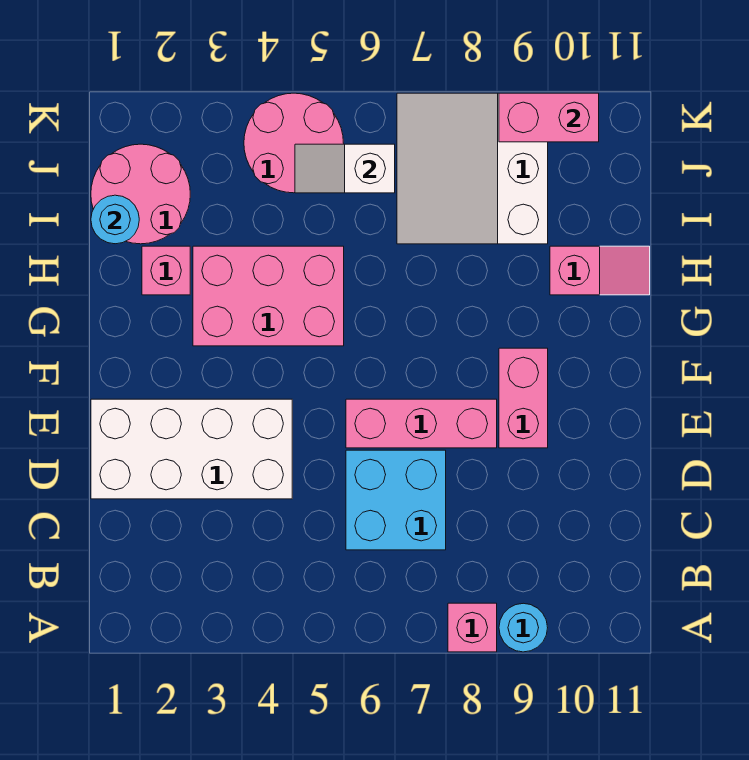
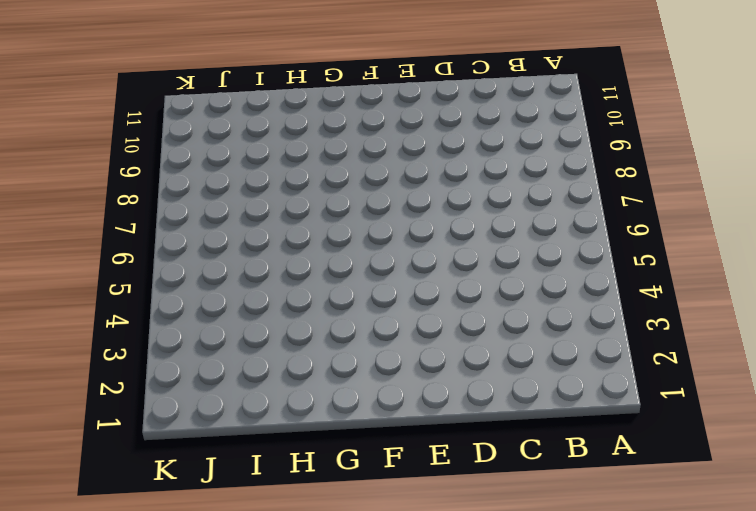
none -> pink brick A8 level 1
none -> cyan round brick A9 level 1
none -> cyan brick C6:D7 level 1

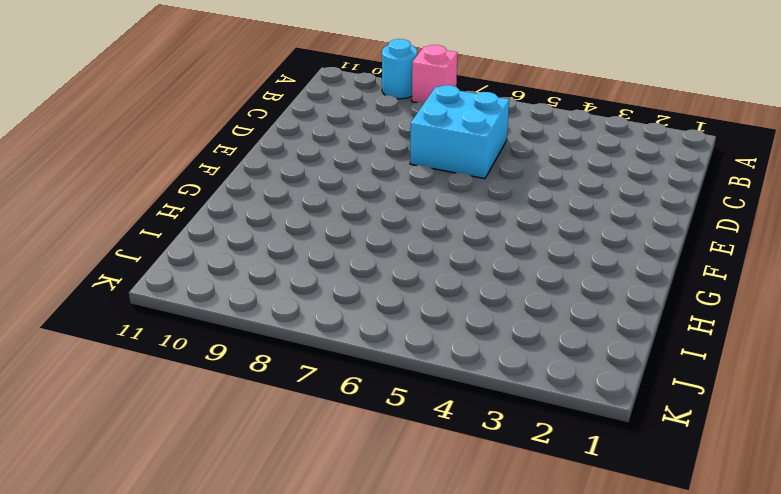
none -> white brick D1:E4 level 1
none -> pink brick E6:E8 level 1
none -> pink brick E9:F9 level 1

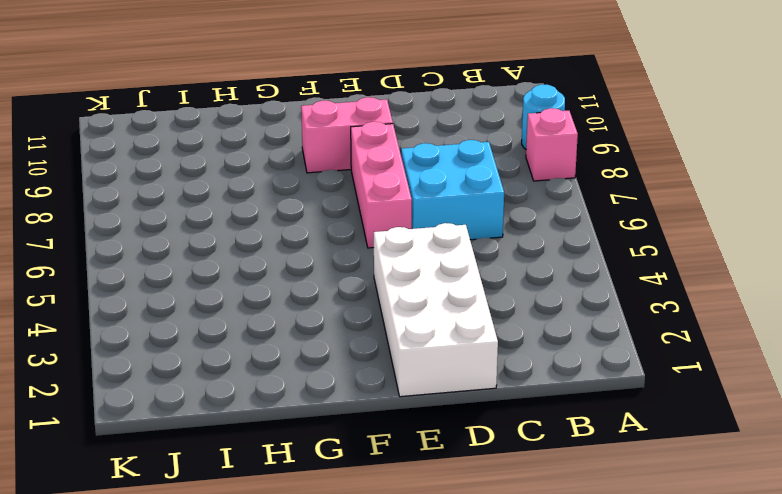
none -> pink brick G3:H5 level 1
none -> pink brick H2 level 1
none -> pink slope H10:H11 level 1 top 10

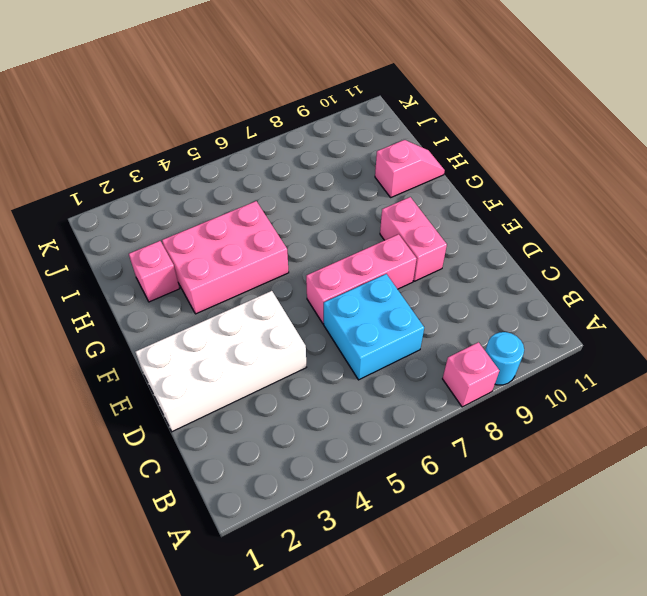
none -> pink round brick I1:J2 level 1
none -> white slope I7:K9 level 1 top 9
none -> pink round brick J4:K5 level 1

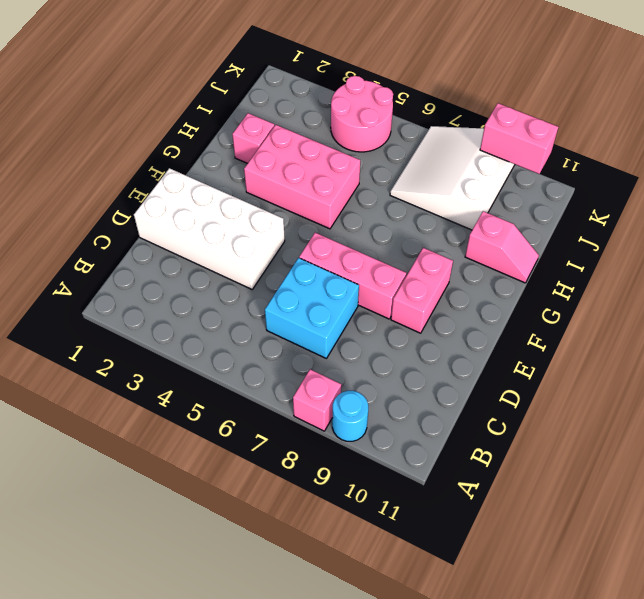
none -> pink round brick I1:J2 level 1
none -> cyan round brick I1 level 2
none -> white slope J5:J6 level 2 top 6

